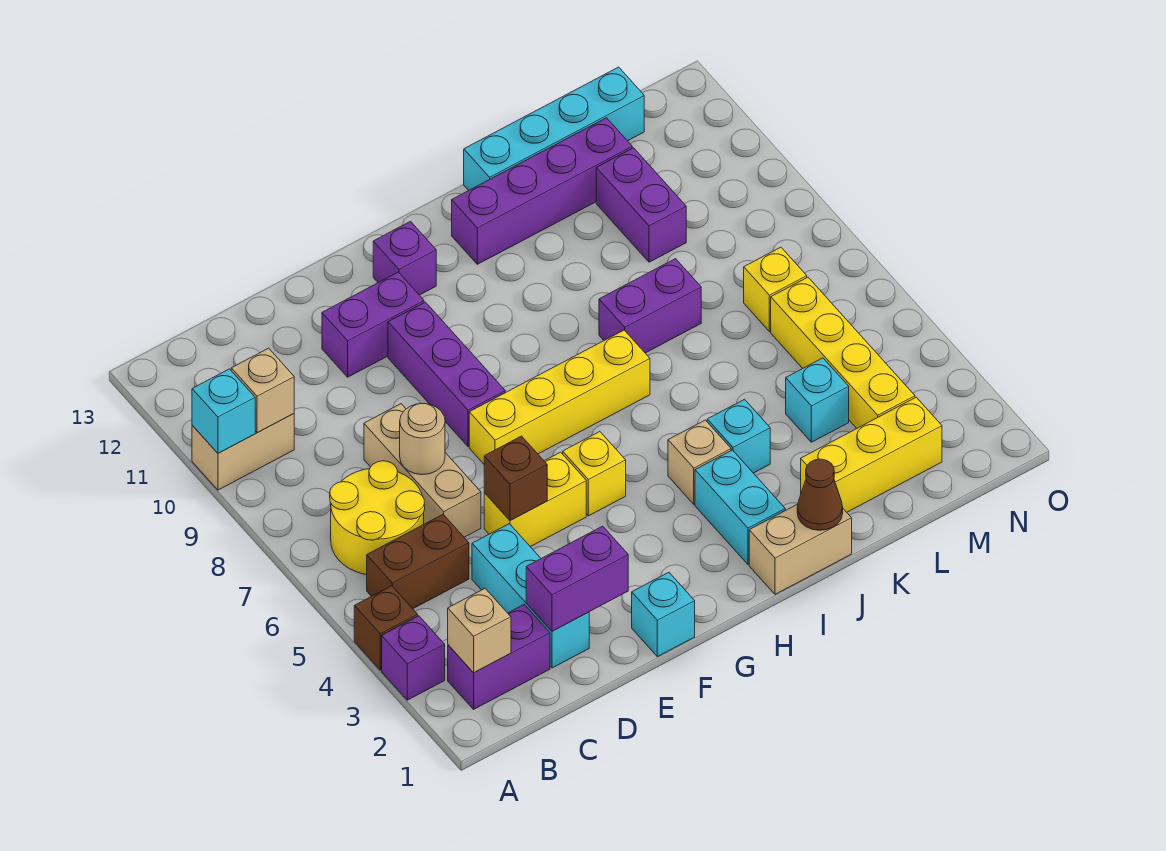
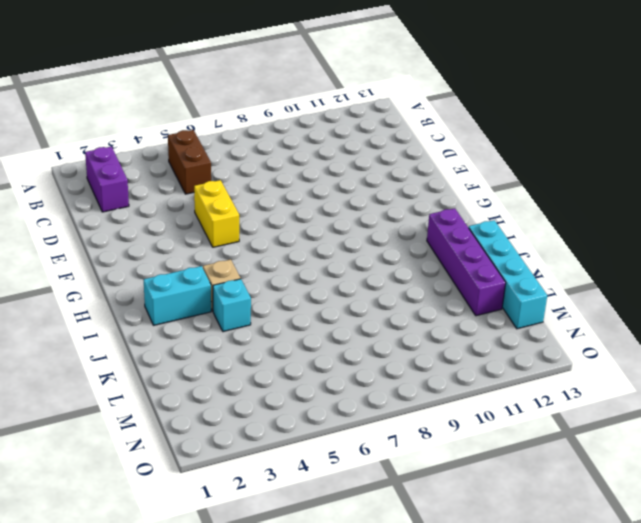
none -> purple brick A3 level 1
none -> brown brick A4 level 1
none -> tan brick A10:B10 level 1
none -> yellow round brick B6:C7 level 1

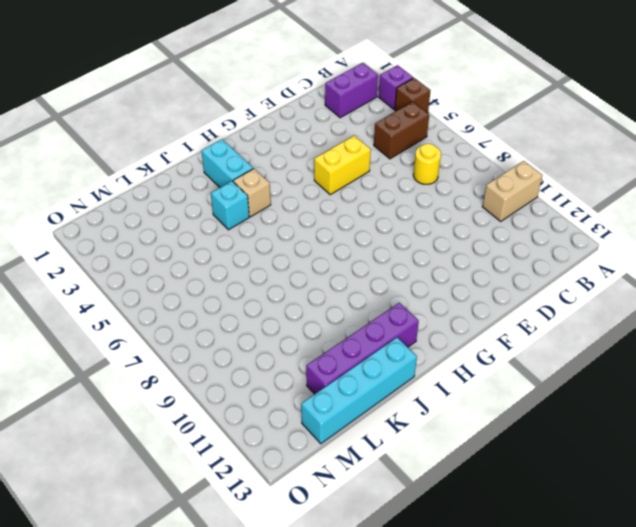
yellow round brick C7 level 1 -> yellow round brick B6:C7 level 1
none -> cyan brick D2:D4 level 1
none -> tan brick D6:D8 level 1
none -> purple brick E11:F11 level 1
none -> cyan brick F1 level 1

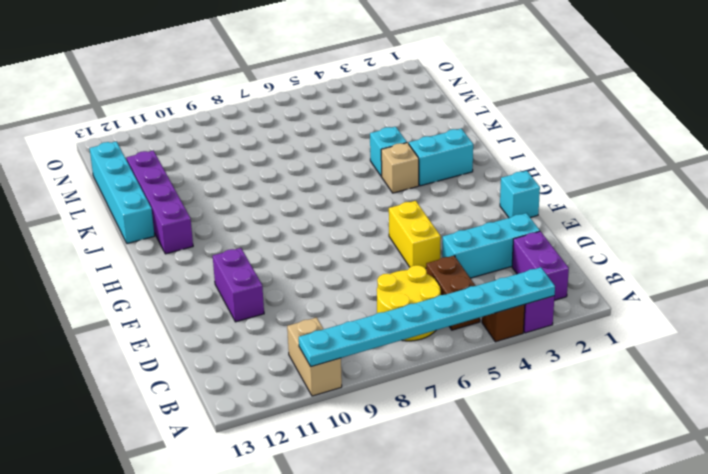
cyan plate A3:A10 level 2 -> cyan brick A10 level 2
none -> tan brick D6:D8 level 1
none -> yellow brick F7:I7 level 1
none -> purple brick F8:F10 level 1
none -> yellow brick G5 level 1

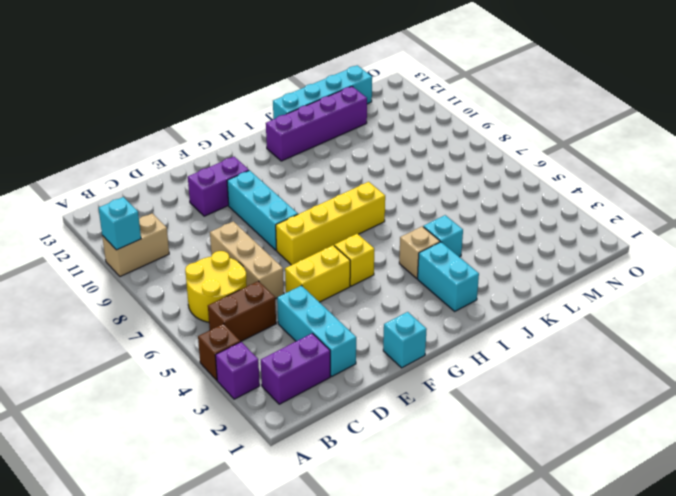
cyan brick F8:F10 level 1 -> purple brick F8:F10 level 1
none -> purple brick G12 level 1
none -> tan brick I1:J1 level 1
none -> purple brick J8:K8 level 1
none -> yellow brick K2:M2 level 1

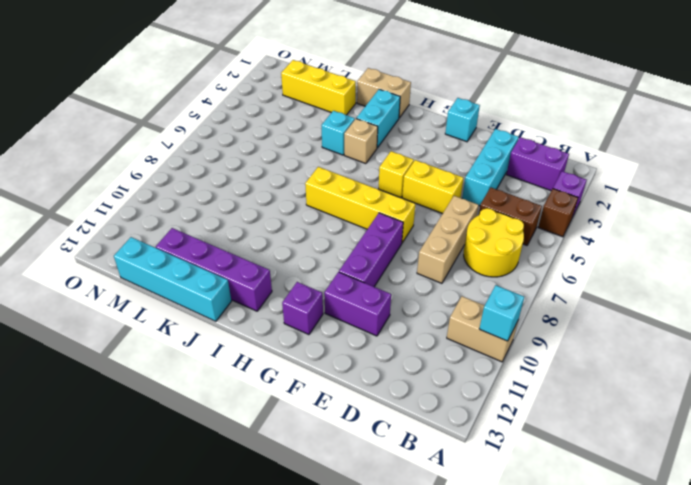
none -> purple brick J8:K8 level 1
none -> cyan brick L4 level 1
none -> purple brick L10:L11 level 1
none -> yellow brick M3:M6 level 1

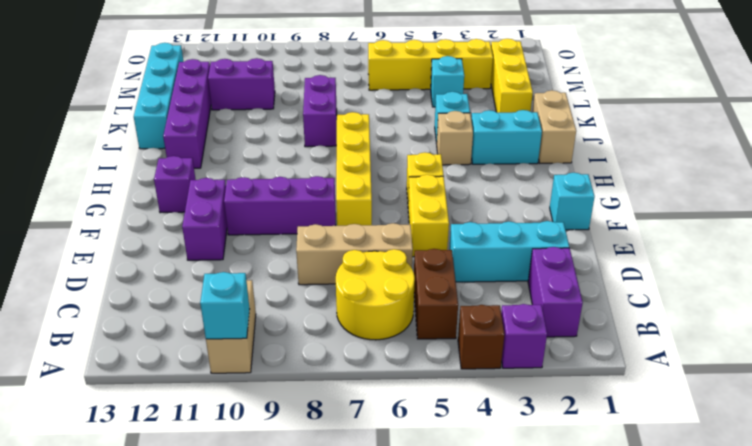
none -> yellow brick M7 level 1
none -> tan brick B2 level 2
none -> tan brick B10 level 2
none -> purple brick D2:E2 level 2

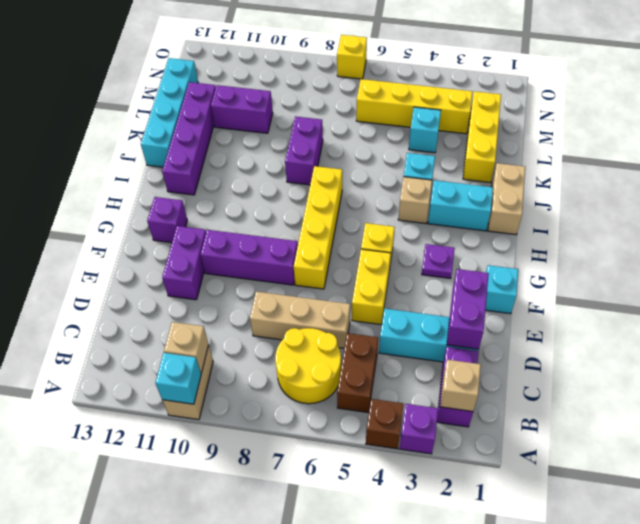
purple plate G3 level 1 -> none
yellow brick O7 level 1 -> yellow brick M7 level 1
none -> tan round brick D7 level 2
none -> brown brick E5 level 2
none -> brown cone J1 level 2

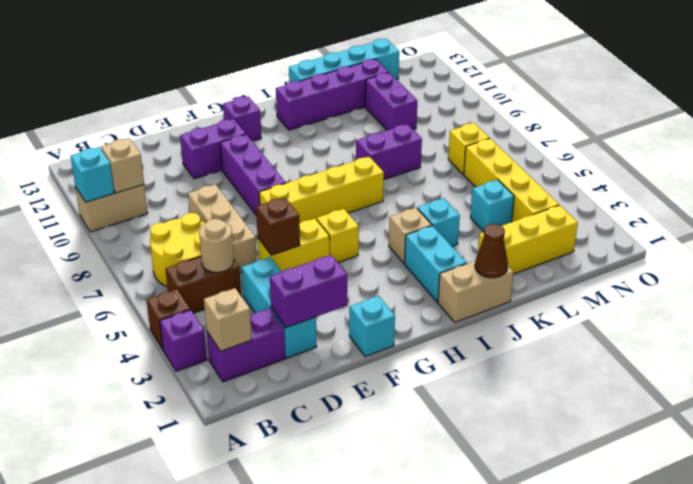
tan round brick C5 level 2 -> tan round brick D7 level 2

